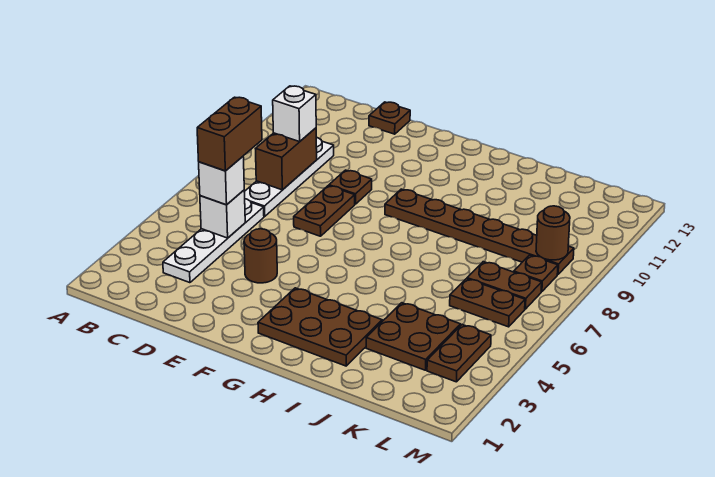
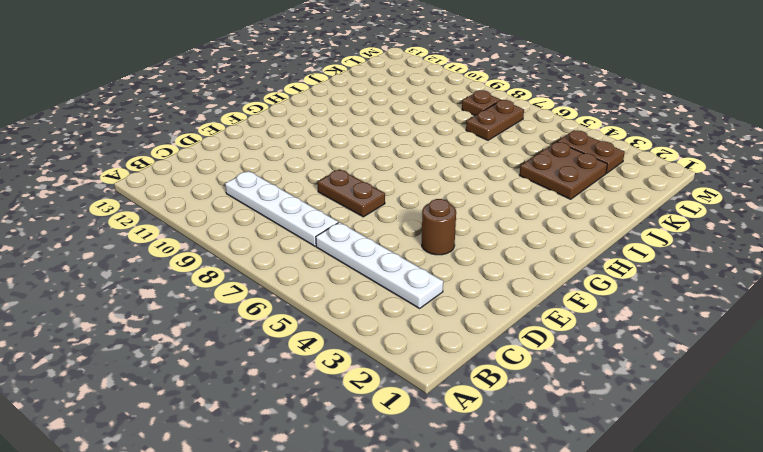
none -> brown plate D13 level 1
none -> brown plate E9 level 1
none -> brown plate G2:I3 level 1

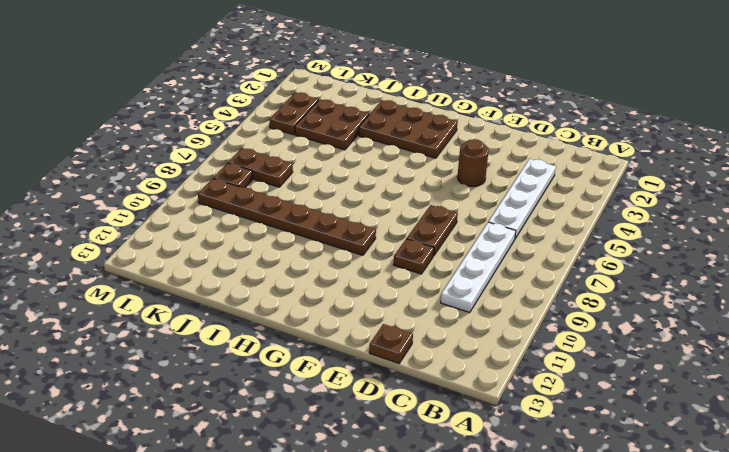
none -> brown plate K6:L6 level 1
none -> white brick C5 level 2
none -> brown brick C8:C9 level 2

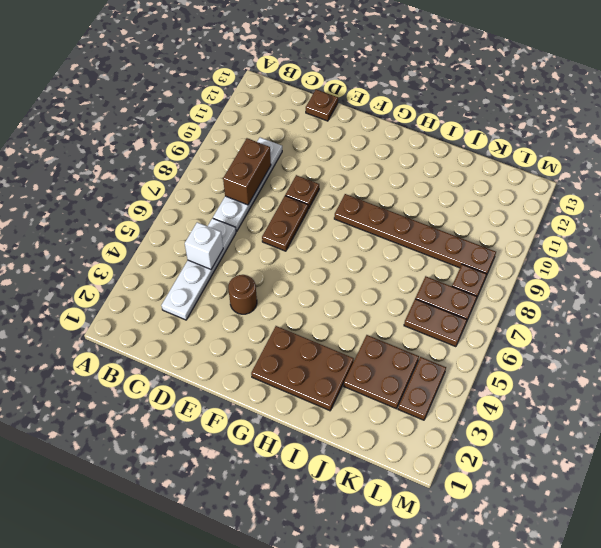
none -> brown round brick L9 level 2
none -> white brick C5 level 3
none -> white brick C9 level 3

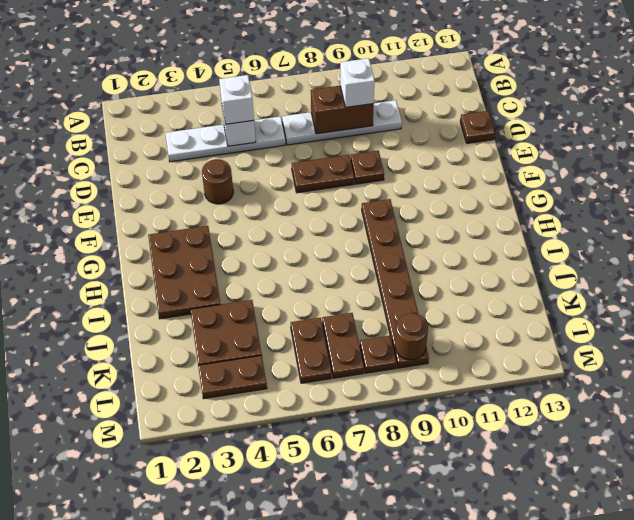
none -> brown brick C5:C6 level 4

